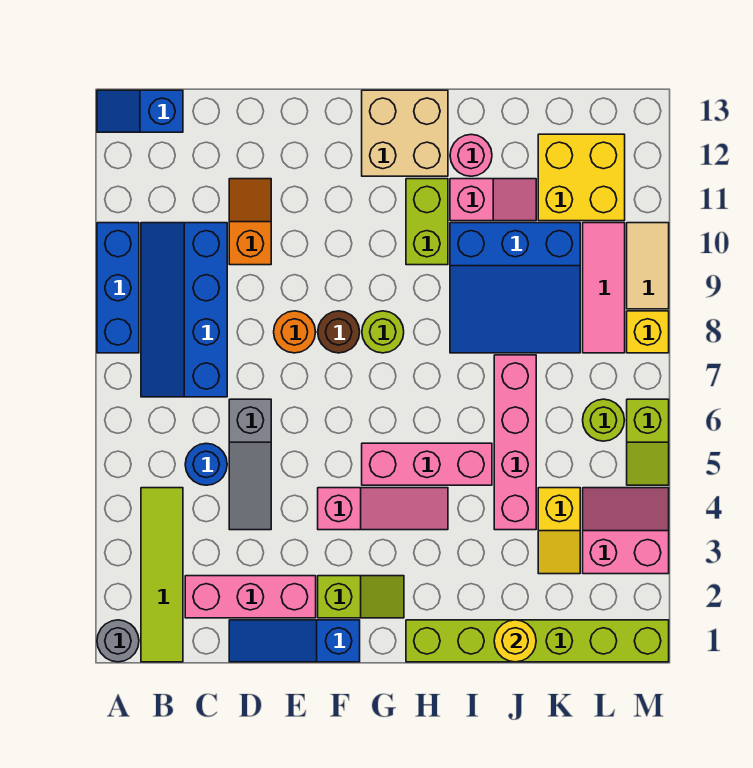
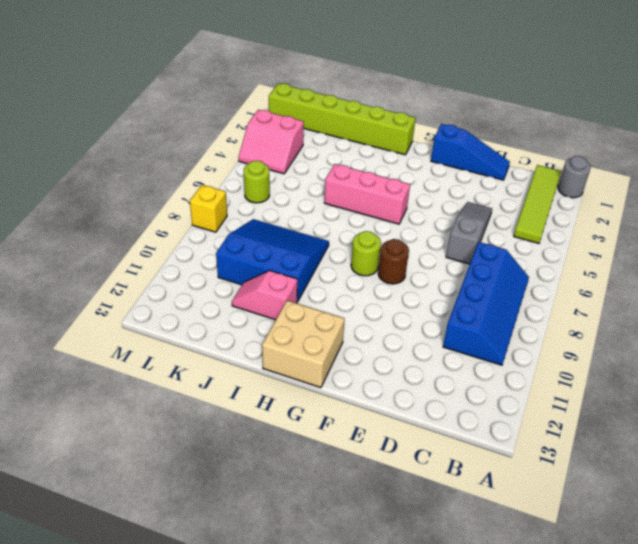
none -> blue brick A8:A10 level 1
none -> blue slope A13:B13 level 1 top B
none -> pink brick C2:E2 level 1
none -> blue round brick C5 level 1

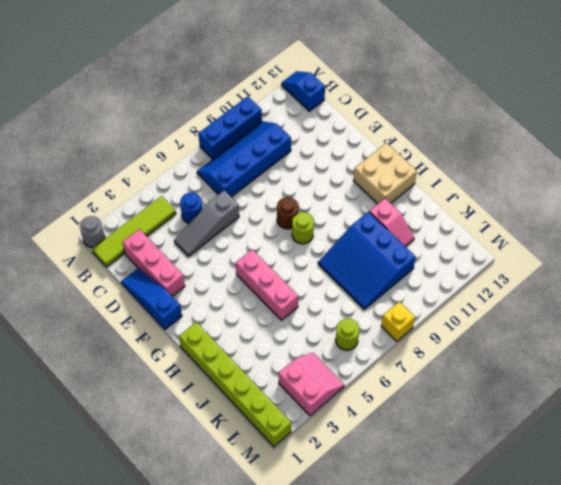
none -> orange slope D10:D11 level 1 top 10
none -> orange round brick E8 level 1
none -> lime slope F2:G2 level 1 top F
none -> pink slope F4:H4 level 1 top F

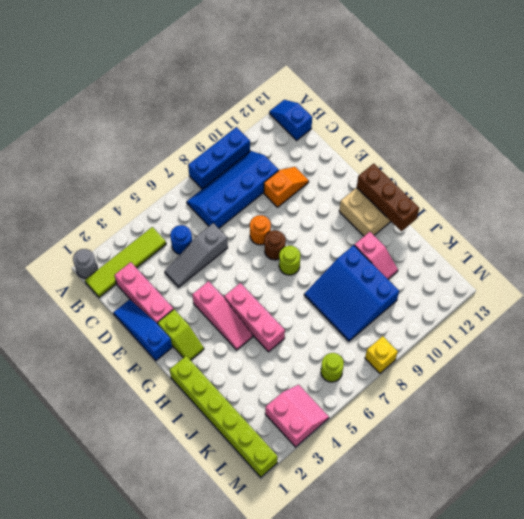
brown brick G13:I13 level 2 -> none
none -> lime brick H10:H11 level 1
none -> pink round brick I12 level 1
none -> pink brick J4:J7 level 1
none -> yellow slope K3:K4 level 1 top 4

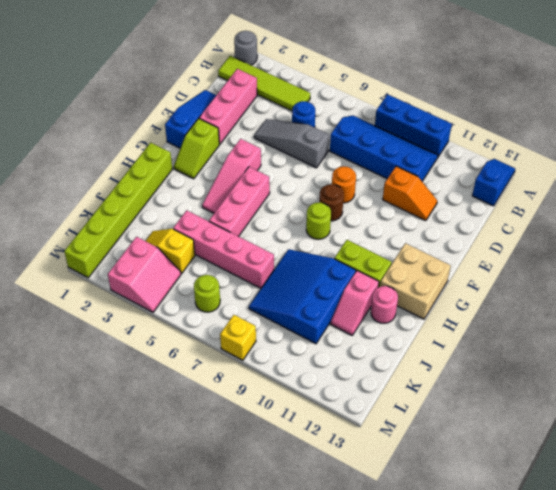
none -> yellow brick K11:L12 level 1
none -> pink tile L8:L10 level 1
none -> lime slope M5:M6 level 1 top 6
none -> tan tile M9:M10 level 1

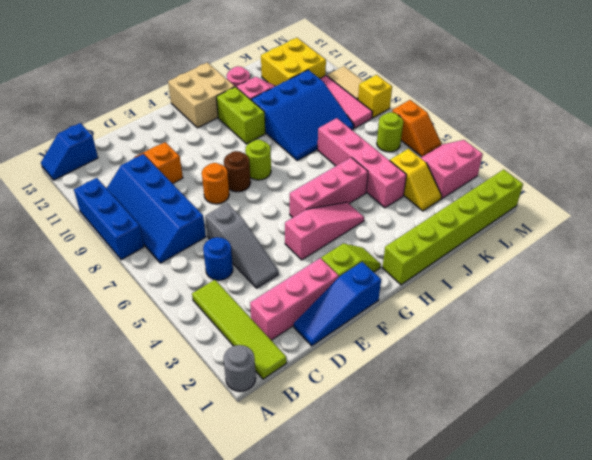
orange slope M5:M6 level 1 top 6 -> lime slope M5:M6 level 1 top 6
none -> yellow round brick J1 level 2

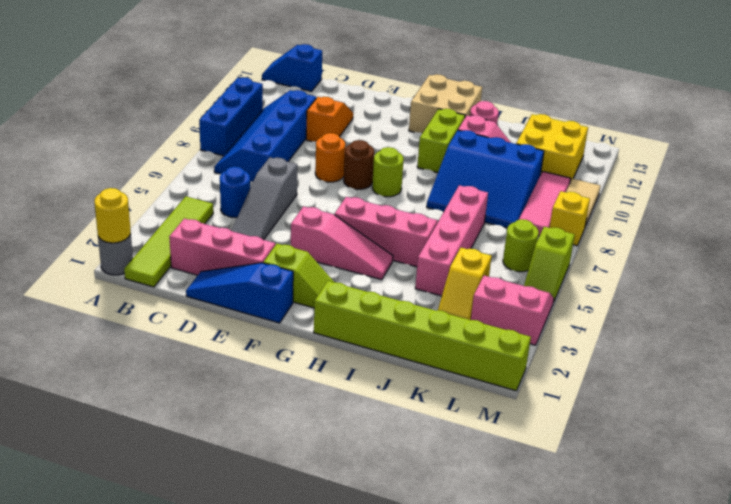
yellow round brick A1 level 2 -> yellow round brick J1 level 2

